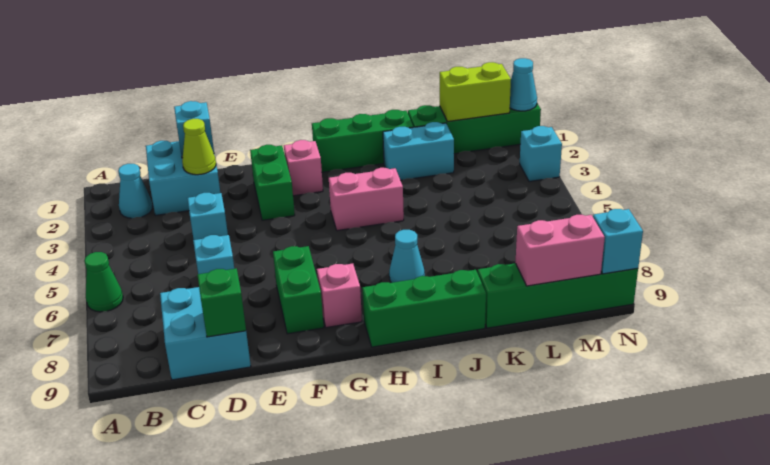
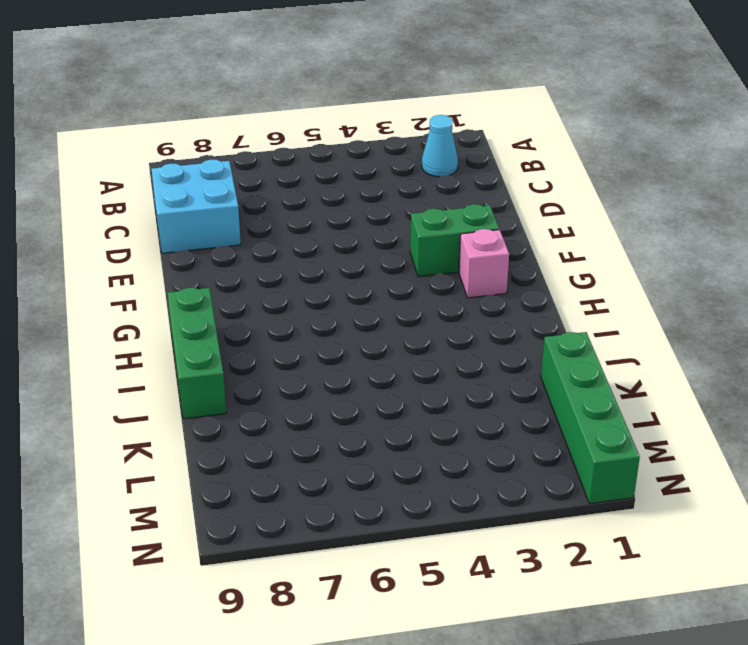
none -> green cone A6 level 1
none -> cyan brick C1:D2 level 1
none -> cyan brick D4 level 1

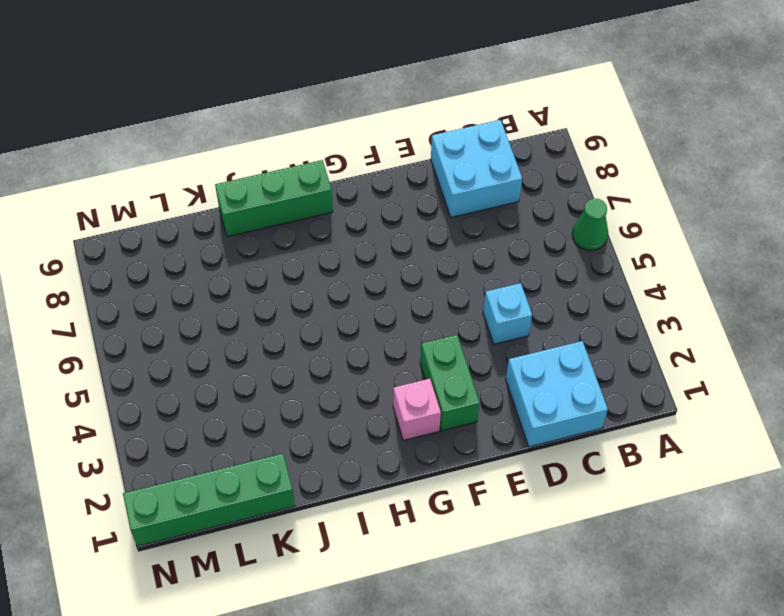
none -> cyan cone B2 level 1
none -> cyan brick D6 level 1
none -> green brick F7:F8 level 1

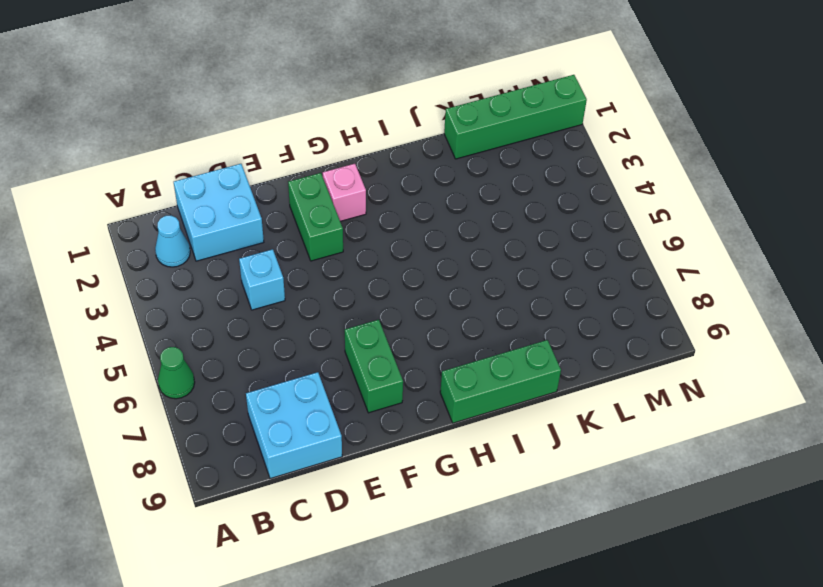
none -> cyan brick D6 level 1
none -> pink brick G8 level 1
none -> green brick H1:J1 level 1

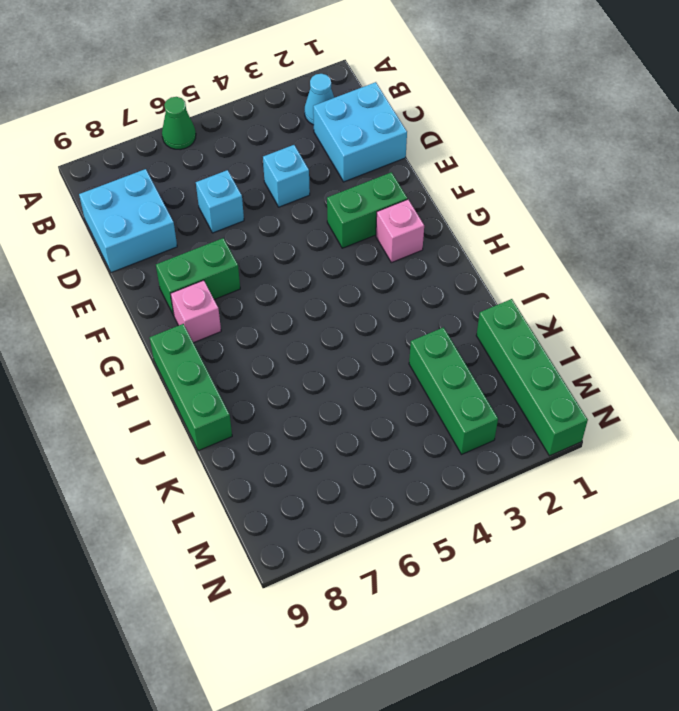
green brick K3:M3 level 1 -> green brick H1:J1 level 1
none -> pink brick H4:I4 level 1
none -> cyan cone I7 level 1
none -> cyan brick J2:K2 level 1

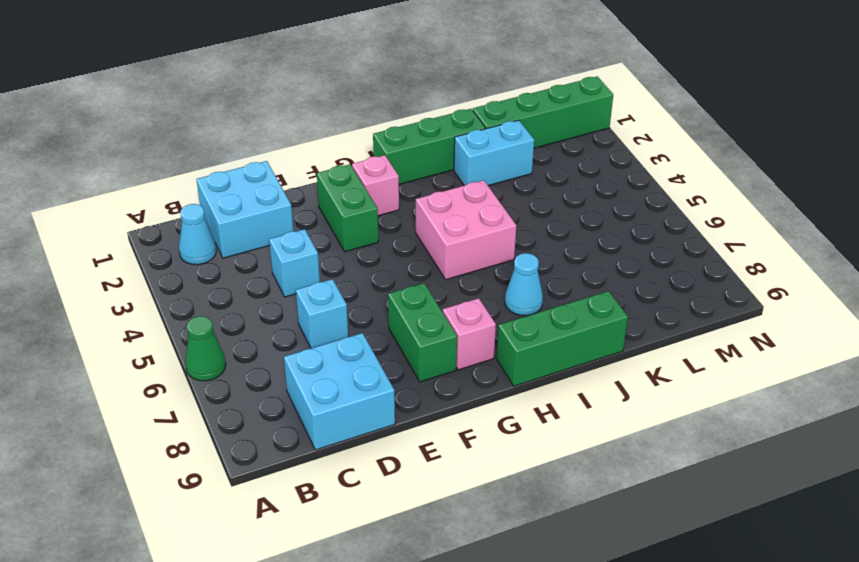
pink brick H4:I5 level 1 -> pink brick H4:I4 level 1
none -> green brick K9:N9 level 1
none -> cyan brick N3 level 1
none -> cyan brick D1 level 2

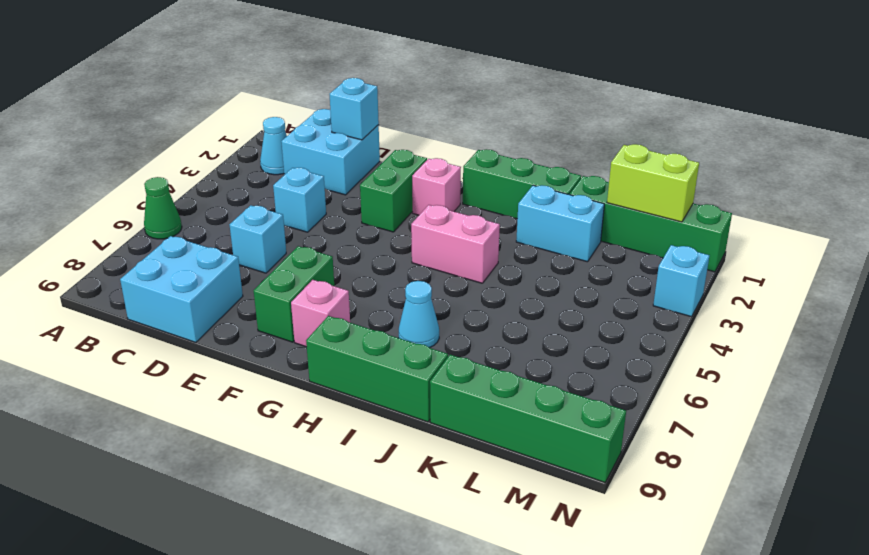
none -> lime cone D2 level 2
none -> green brick D9 level 2
none -> pink brick L9:M9 level 2

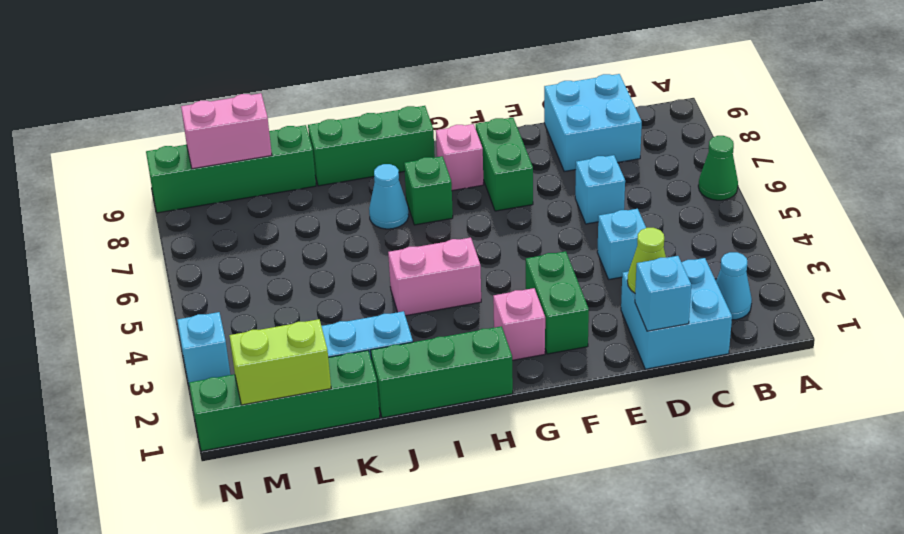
green brick H7 level 1 -> green brick D9 level 2
none -> cyan cone N1 level 2
none -> cyan brick N9 level 2

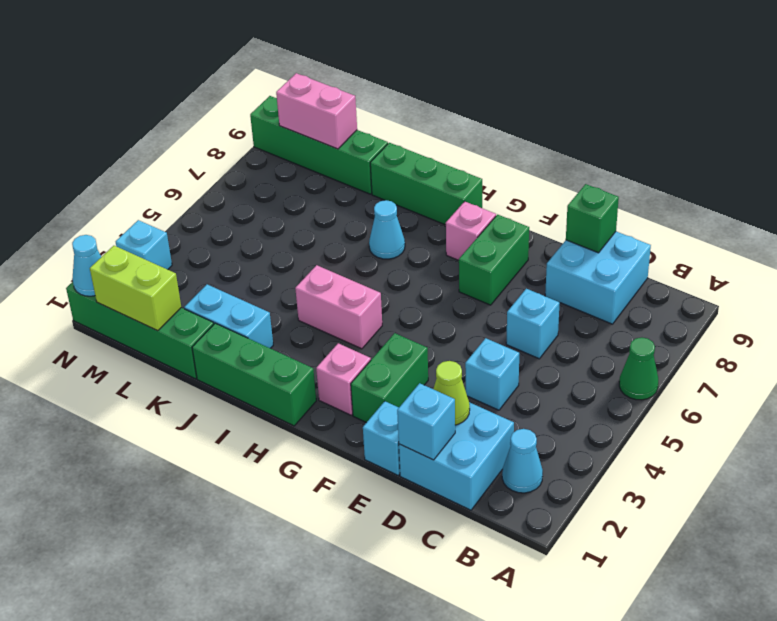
cyan brick E1 level 1 -> cyan brick N9 level 2

